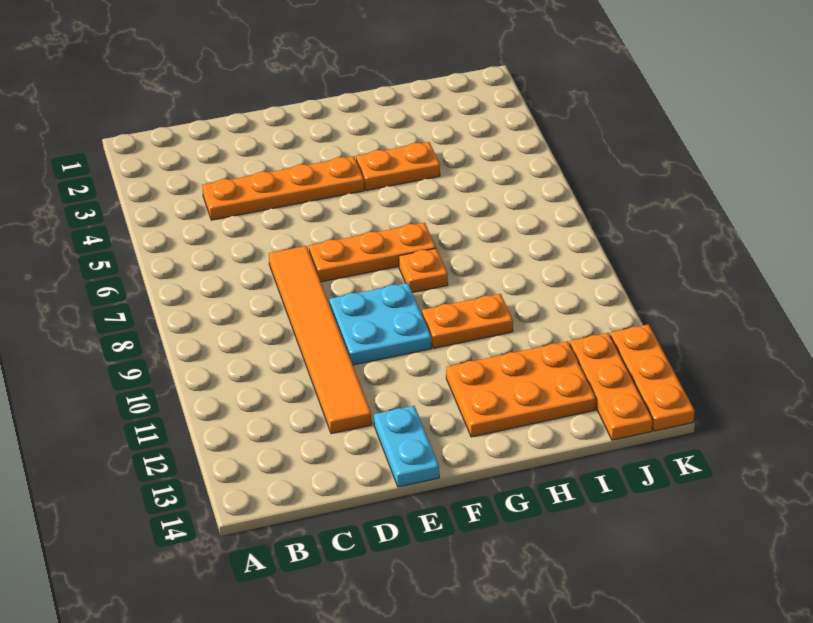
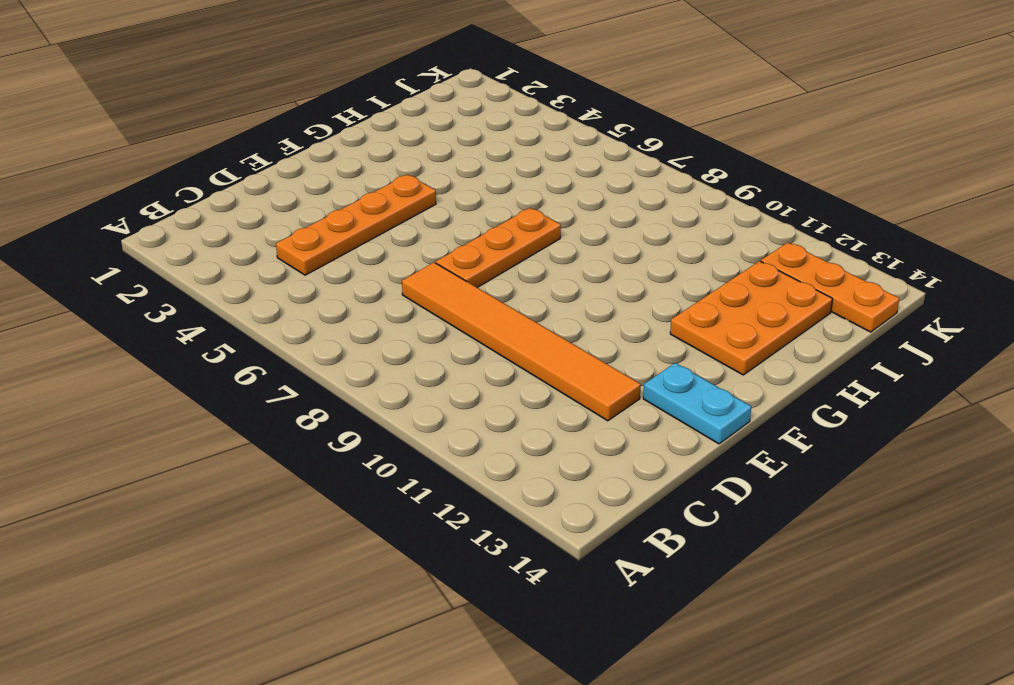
none -> cyan plate E9:F10 level 1
none -> orange plate G4:H4 level 1

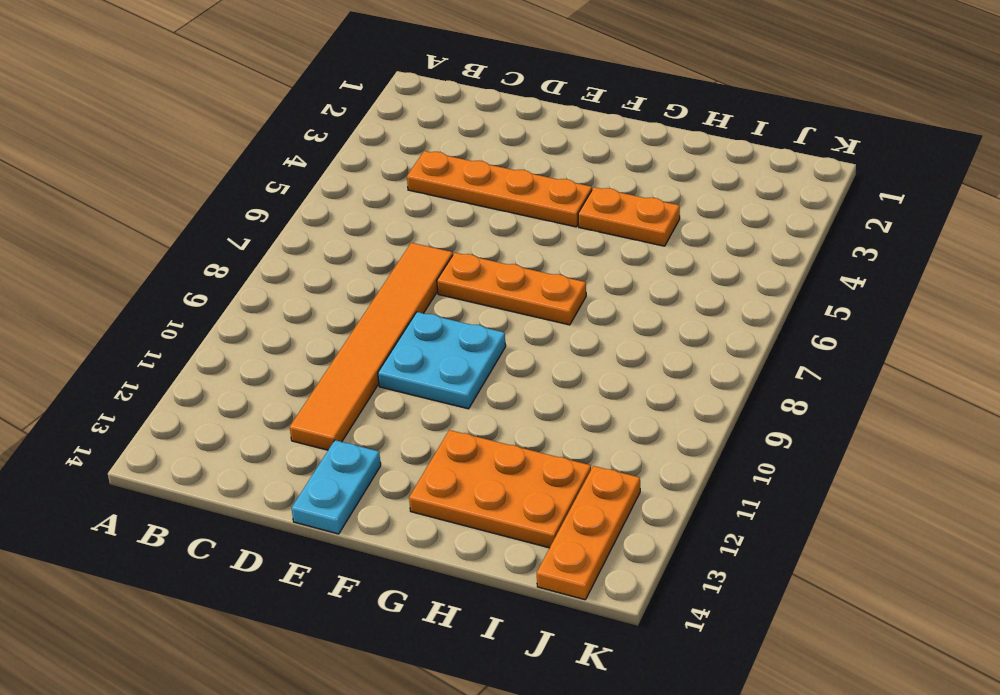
none -> orange plate G8 level 1
none -> orange plate G10:H10 level 1

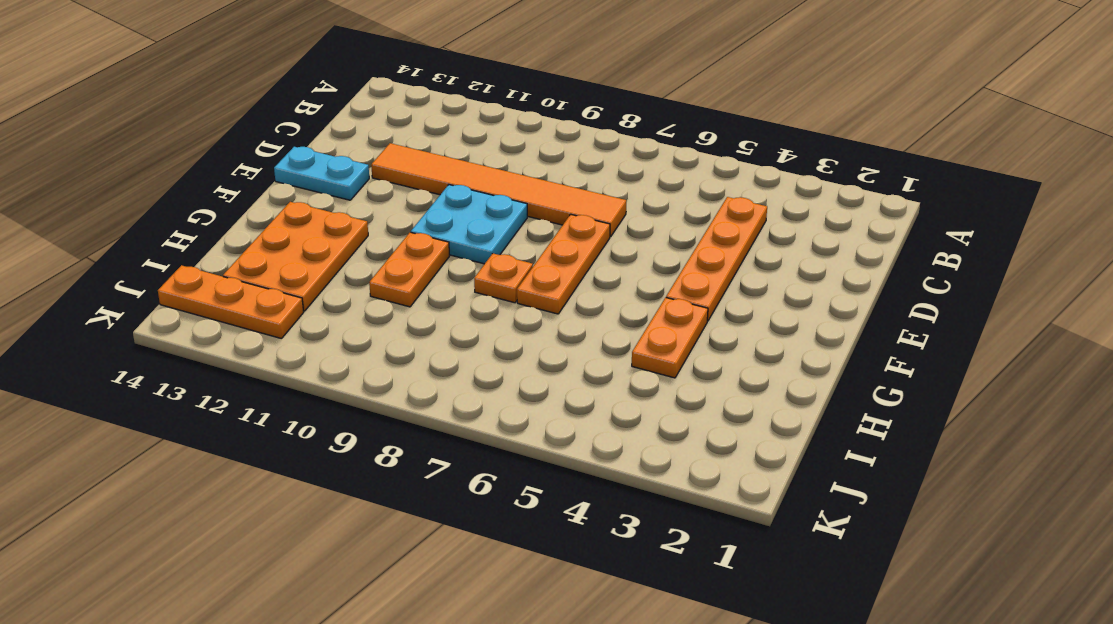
none -> orange plate K12:K14 level 1

